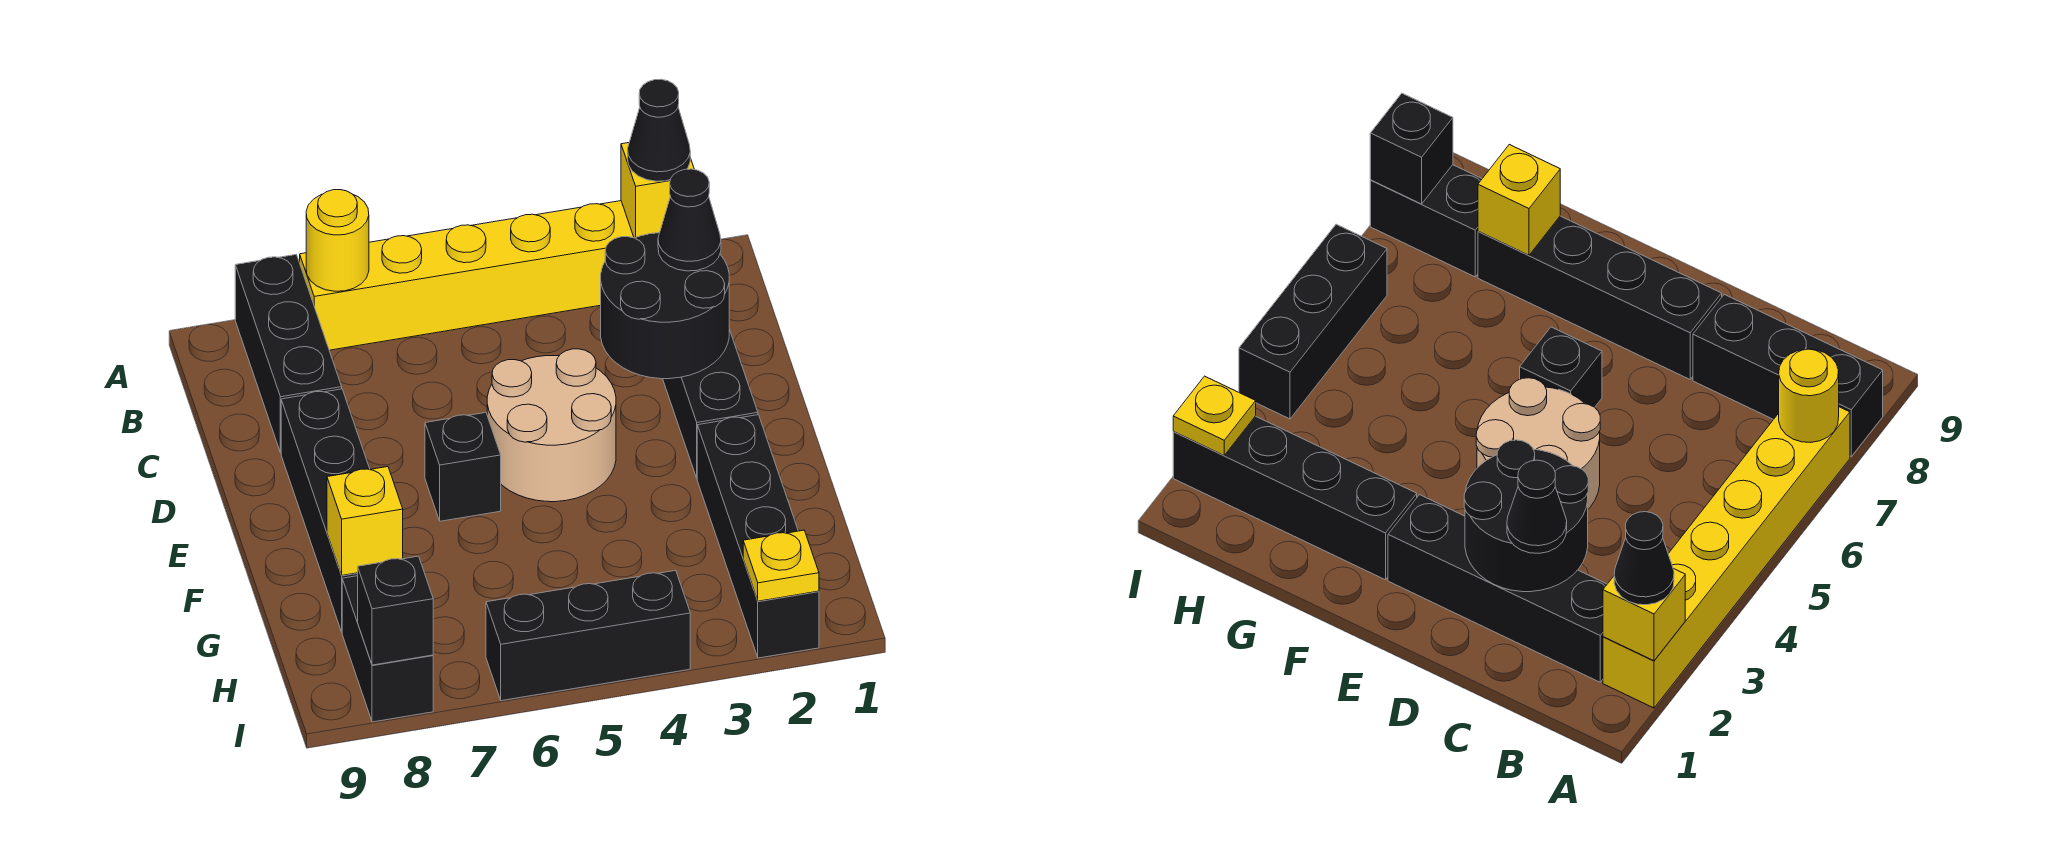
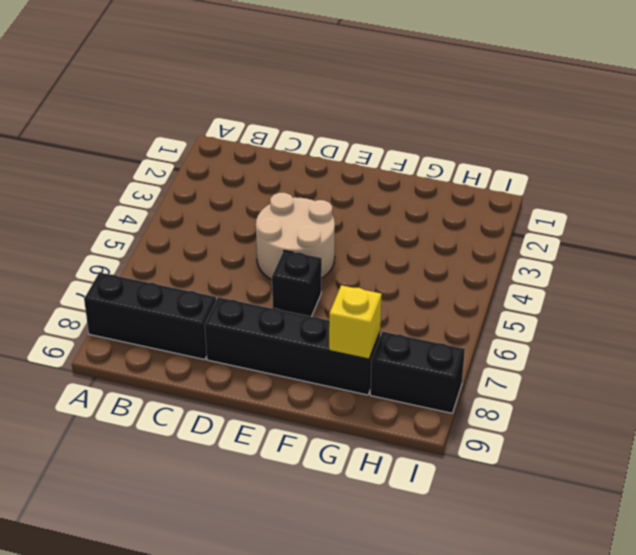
none -> yellow brick A2:A7 level 1
none -> black brick B2:E2 level 1
none -> black brick F2:I2 level 1

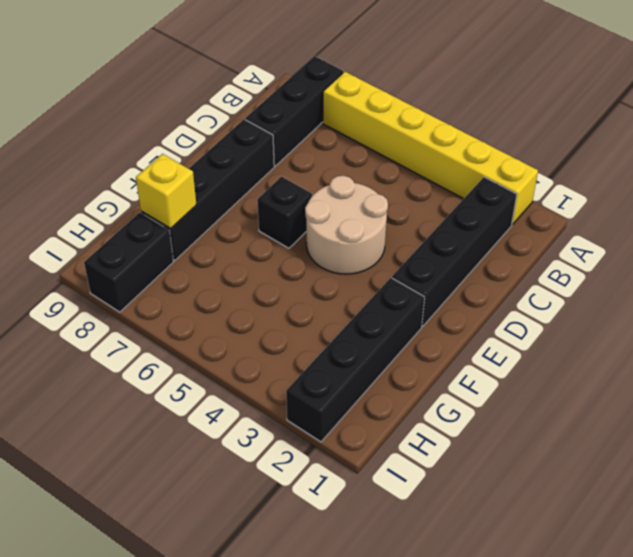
none -> black brick I4:I6 level 1
none -> yellow brick A2 level 2
none -> yellow round brick A7 level 2

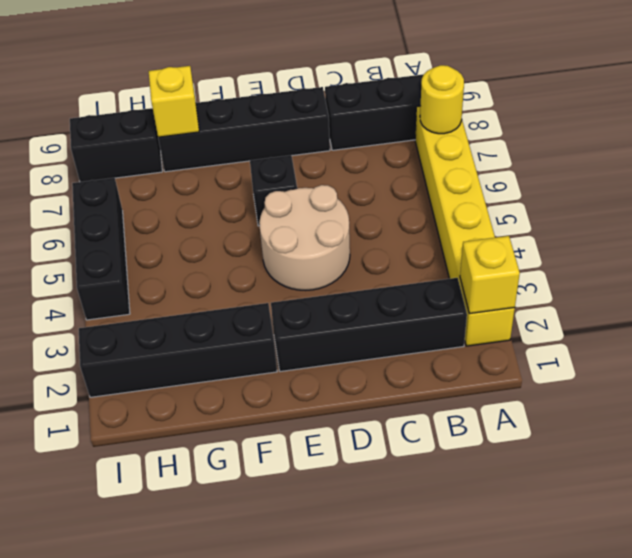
none -> black round brick C2:D3 level 2
none -> yellow plate I2 level 2
none -> black brick I8 level 2

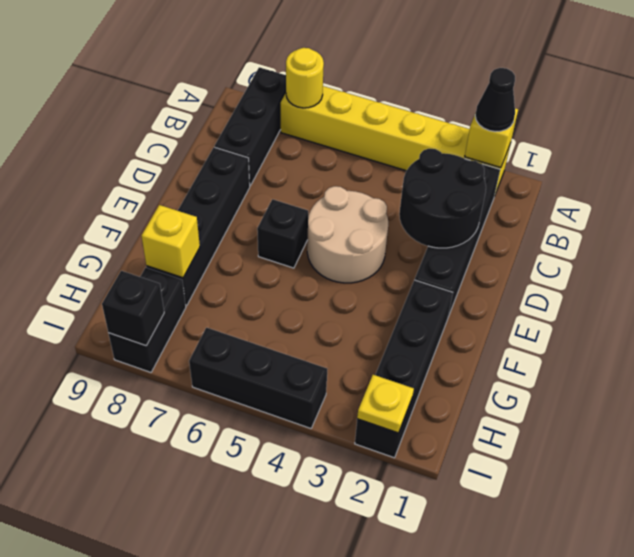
none -> black cone C2 level 3

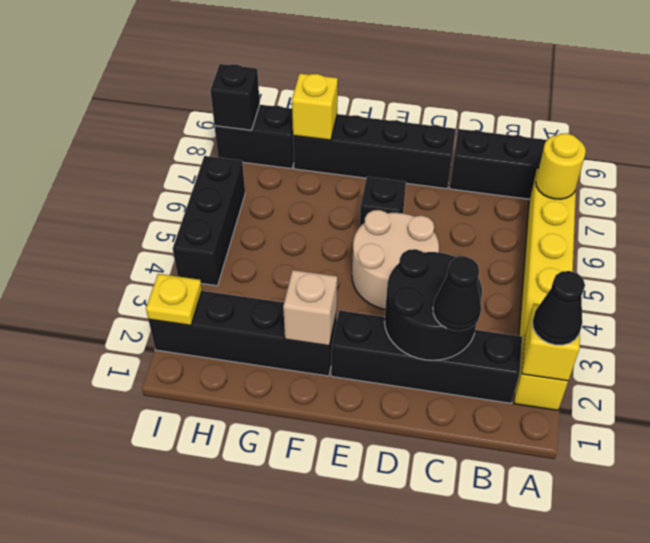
tan brick F2 level 2 -> none

